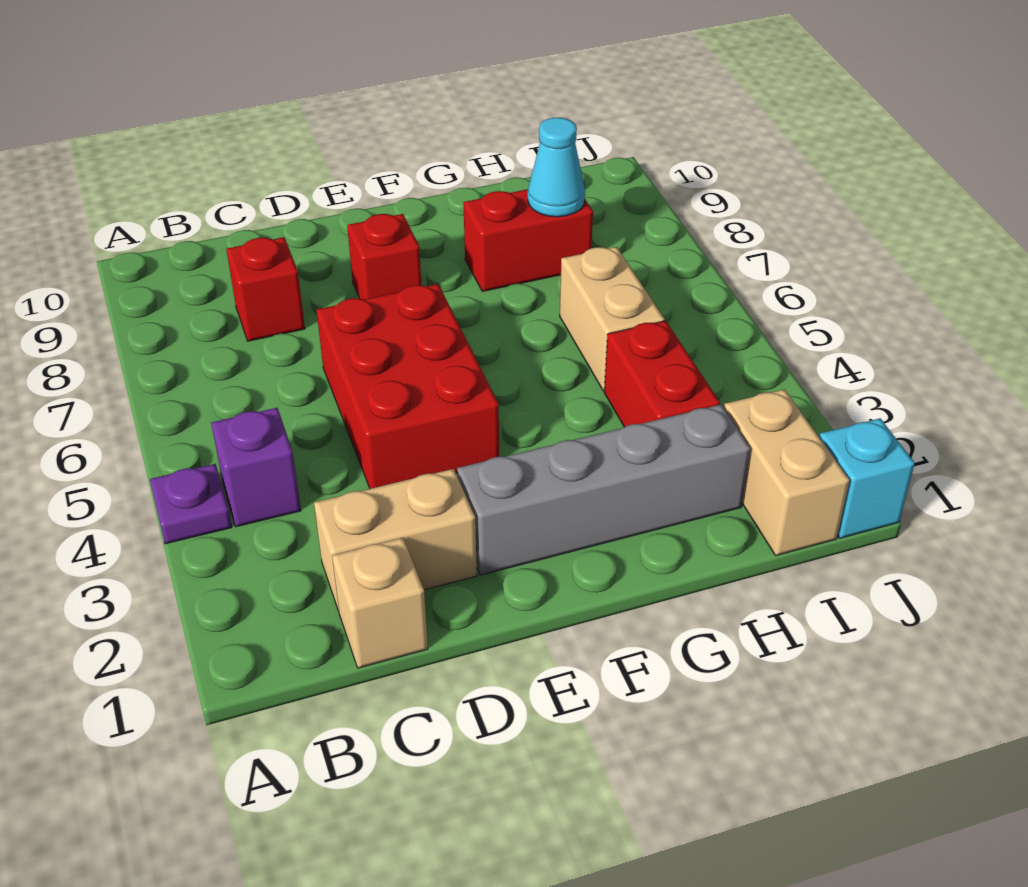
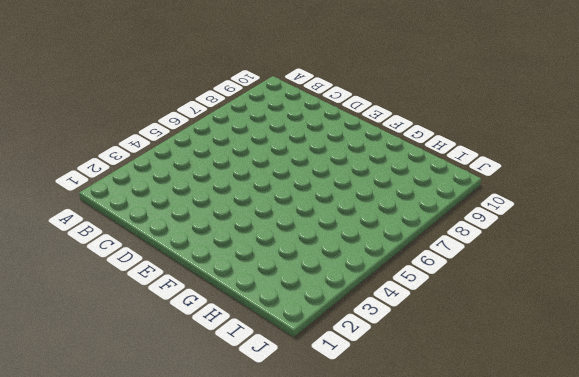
none -> purple plate A4 level 1
none -> purple brick B4 level 1
none -> tan brick C1 level 1

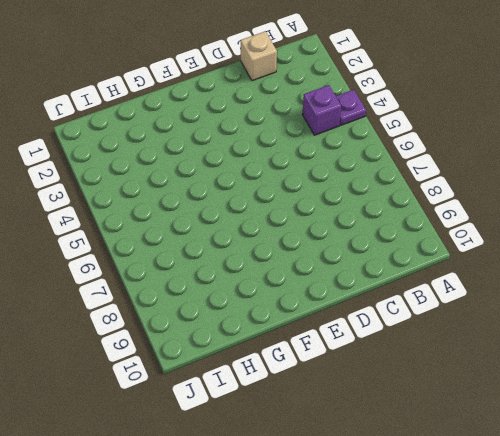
none -> tan brick C2:D2 level 1
none -> red brick C8 level 1
none -> red brick D4:E6 level 1

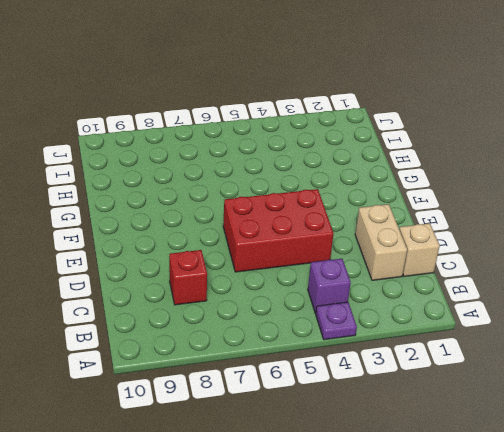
none -> grey brick E2:H2 level 1
none -> red brick E8 level 1
none -> red brick G8:H8 level 1

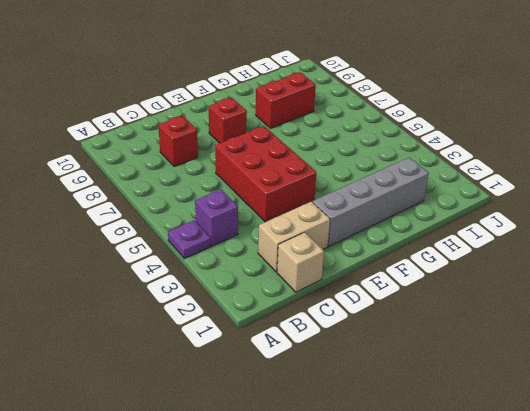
none -> red brick H3:H4 level 1
none -> tan brick H5:H6 level 1
none -> tan brick I1:I2 level 1

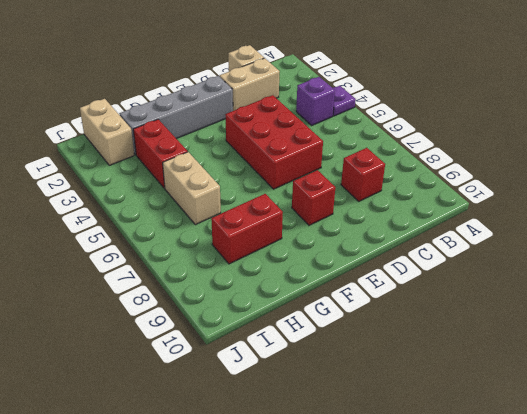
none -> cyan brick J1 level 1
none -> cyan cone H8 level 2

